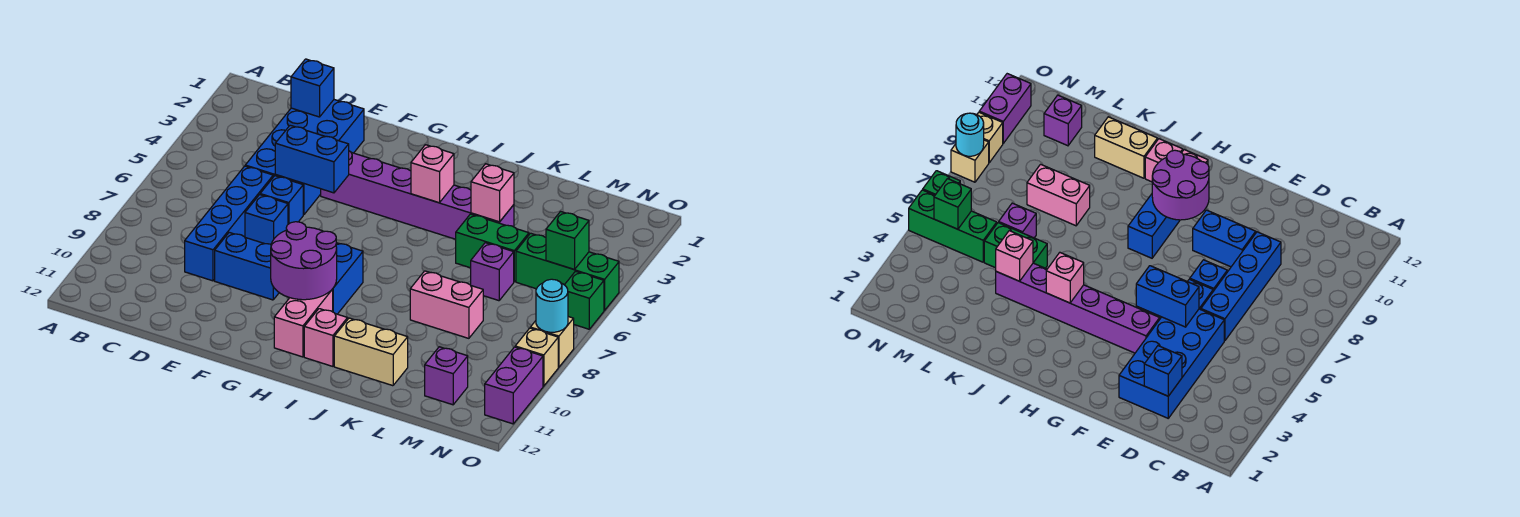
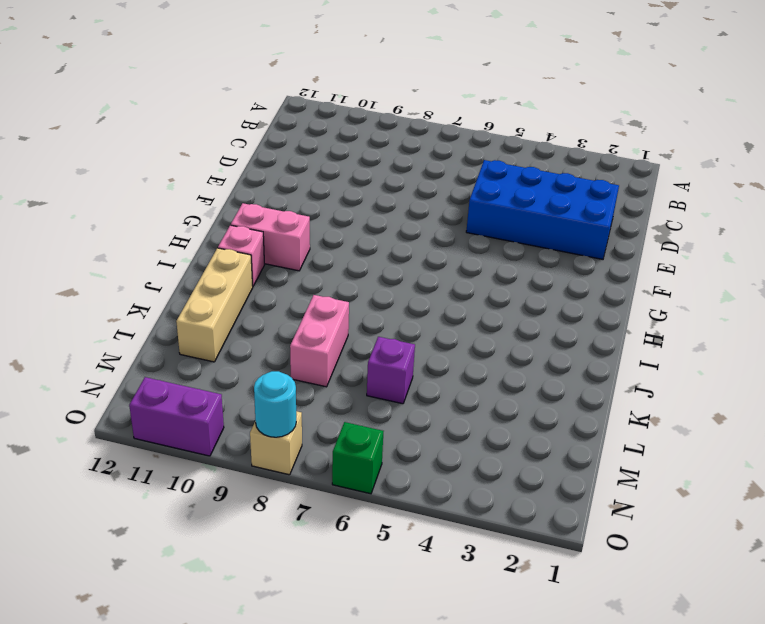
tan brick J11:L11 level 1 -> tan brick J11:K11 level 1
none -> blue brick D6:D9 level 1
none -> blue brick E6 level 1
none -> blue brick E7 level 1

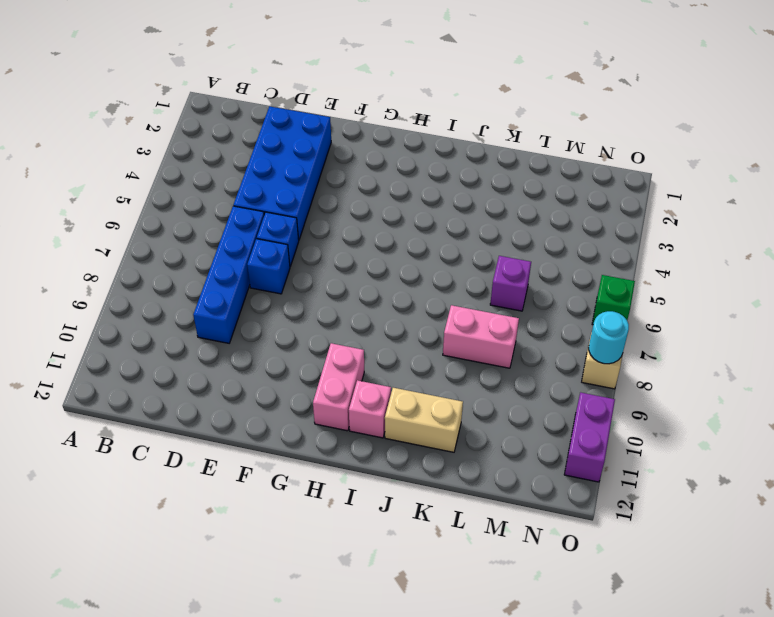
none -> blue brick E9:F9 level 1
none -> purple brick F4:K4 level 1
none -> blue brick H8:H9 level 1

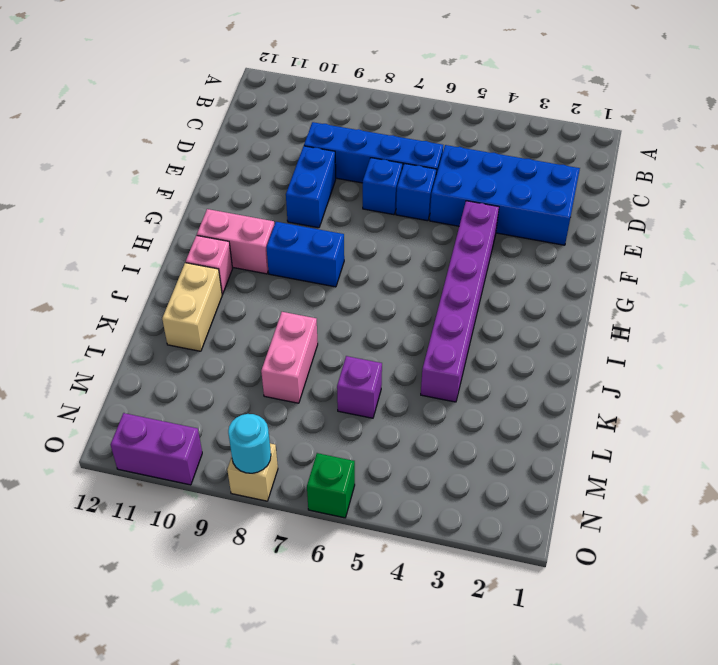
none -> green brick K5:L5 level 1
none -> green brick M5:O5 level 1
none -> purple brick M11 level 1

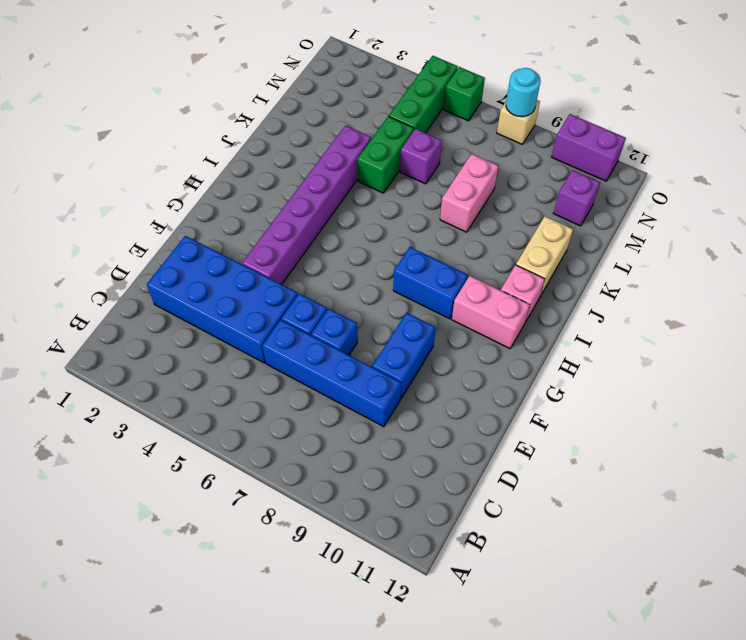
none -> tan brick O9 level 1
none -> blue brick D2 level 2
none -> blue brick E5:F5 level 2

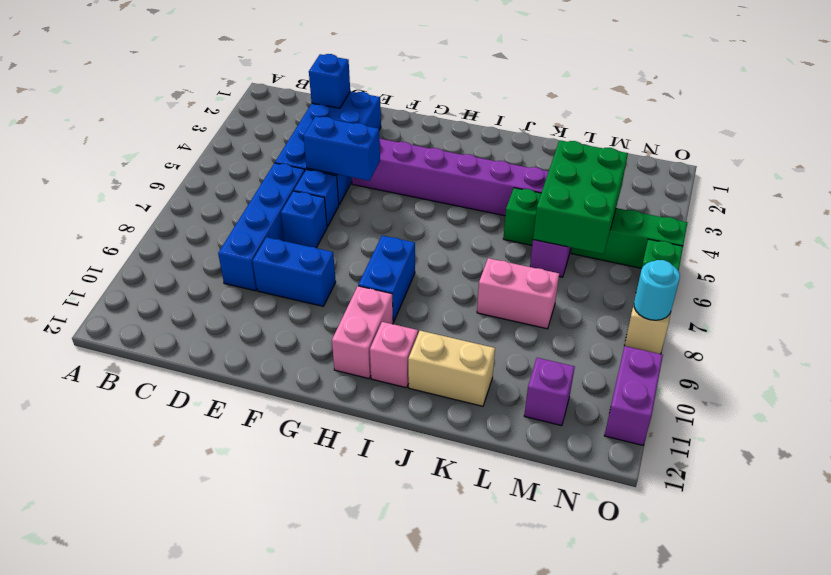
green brick L4:M6 level 2 -> none
none -> tan brick O9 level 1
none -> purple round brick G9:H10 level 2
none -> pink brick I4 level 2

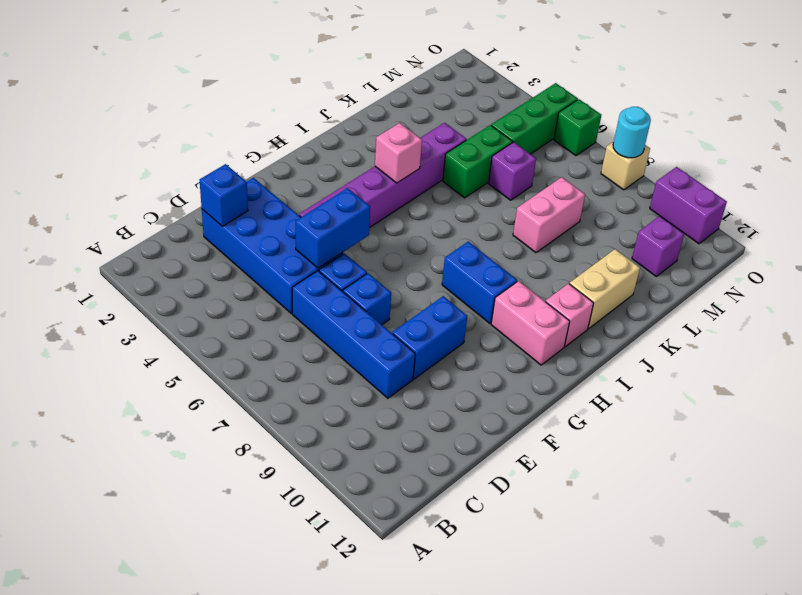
none -> tan brick O9 level 1
none -> purple round brick G9:H10 level 2
none -> pink brick K4 level 2

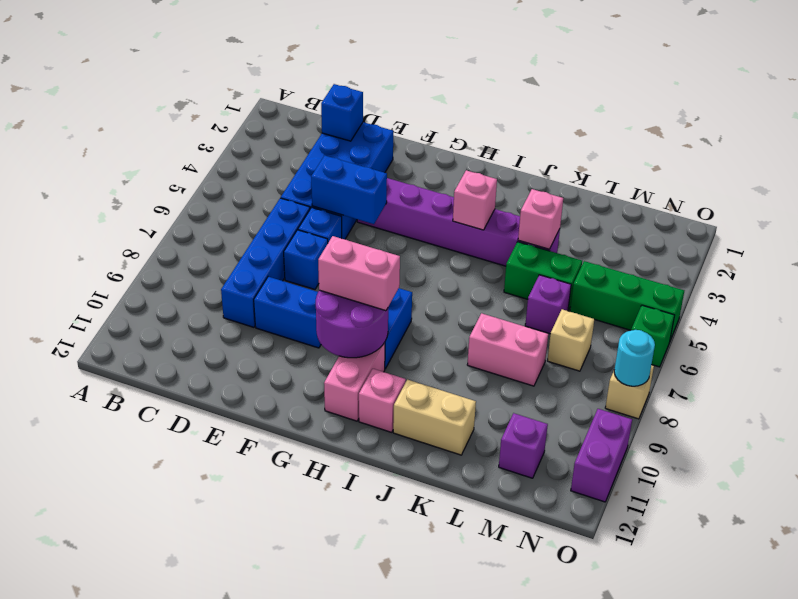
pink brick G9:H9 level 3 -> none
tan brick M7 level 1 -> tan brick O9 level 1
none -> green brick N5 level 2

